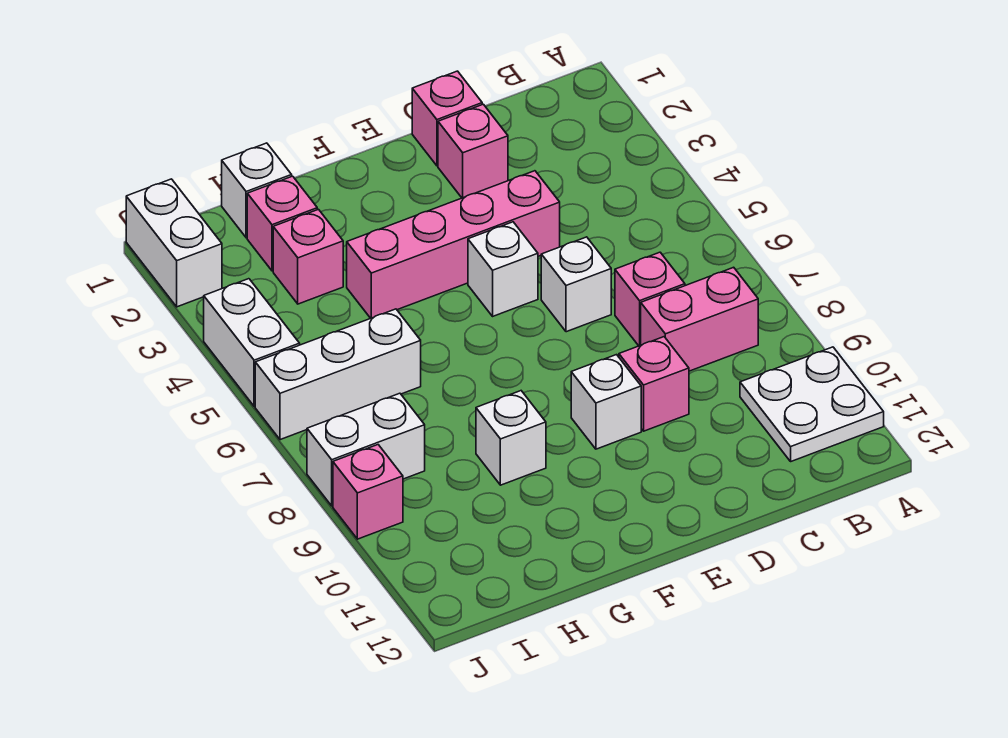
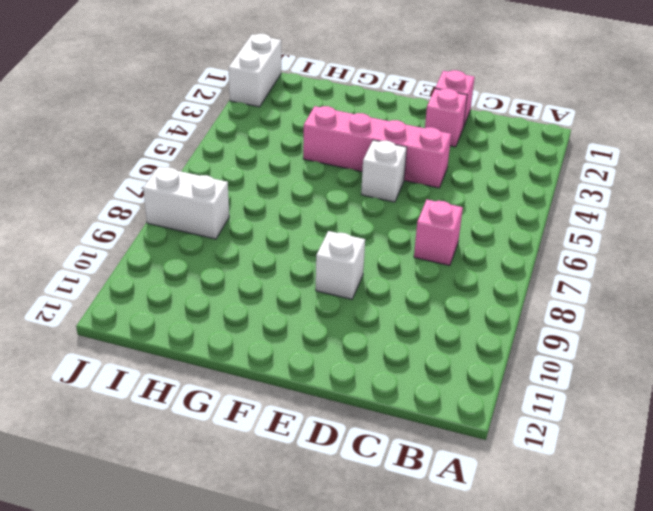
none -> white plate A10:B11 level 1
none -> pink brick B8:C8 level 1
none -> white brick D6 level 1

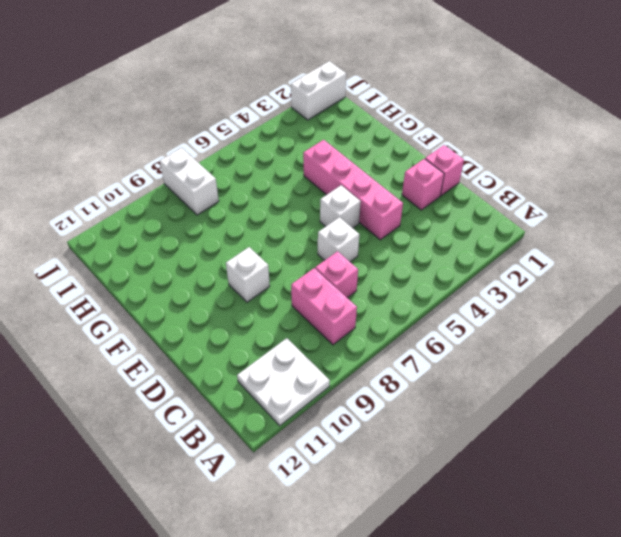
none -> pink brick D9 level 1
none -> white brick G9 level 1
none -> white brick H1 level 1

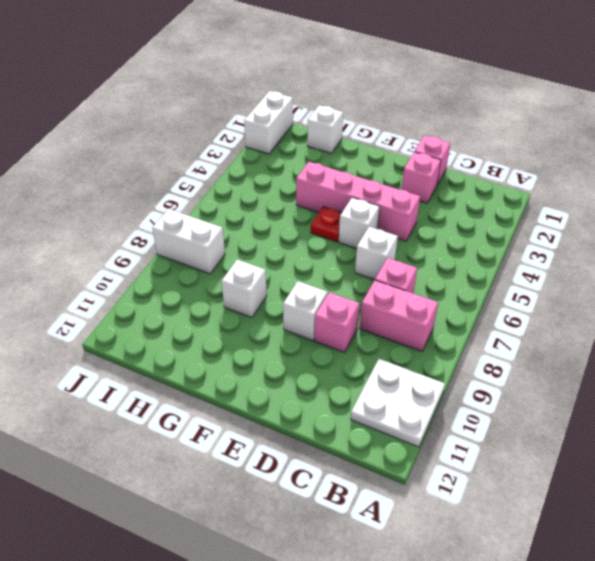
red plate F5 level 1 -> none
none -> pink brick H2 level 1
none -> pink brick H3 level 1
none -> white brick H6:J6 level 1

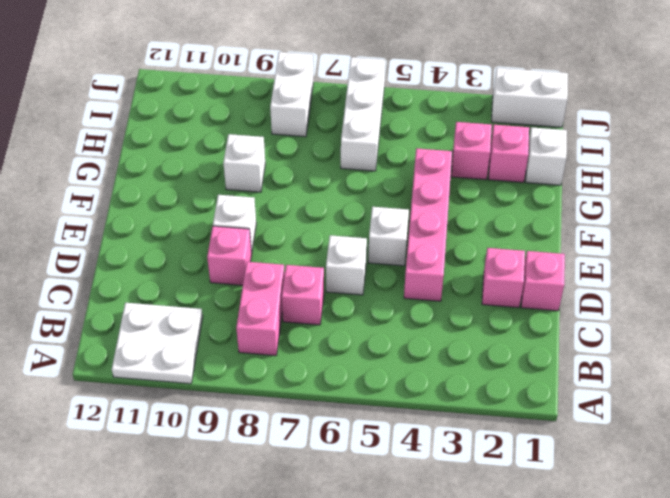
none -> white brick J4:J5 level 1
none -> pink brick J9 level 1

